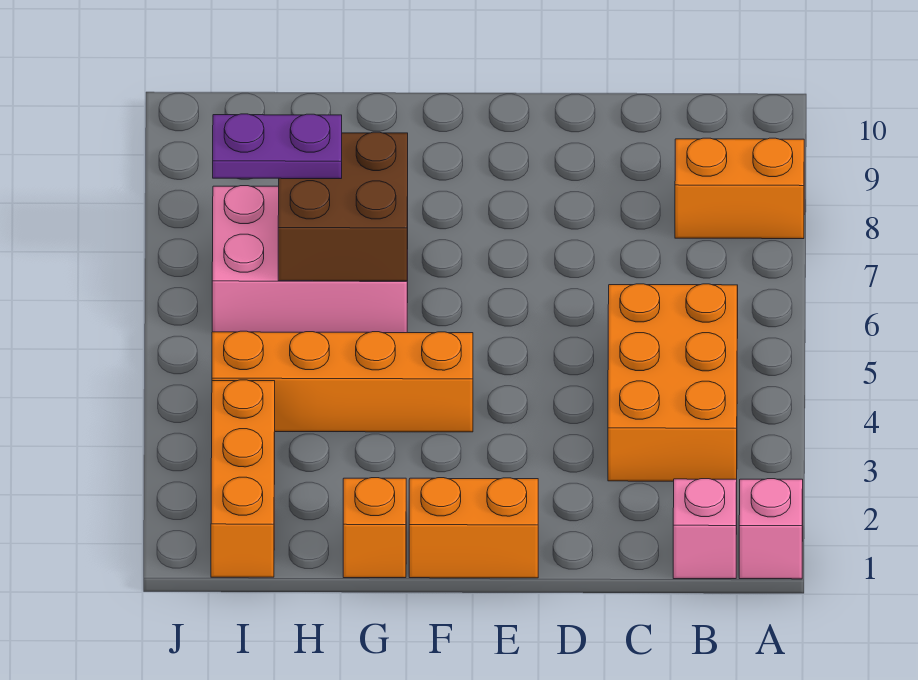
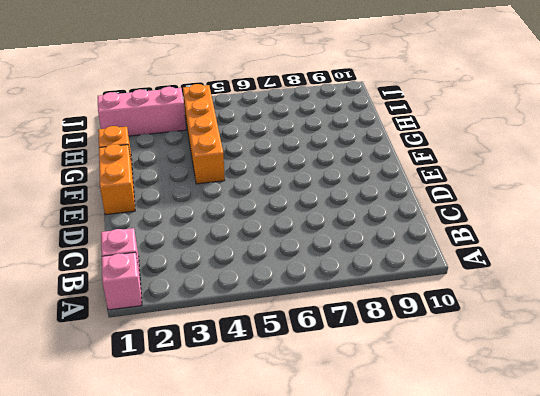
pink brick I1:I3 level 1 -> orange brick I1:I3 level 1
none -> orange brick A8:B8 level 1
none -> orange brick B3:C5 level 1

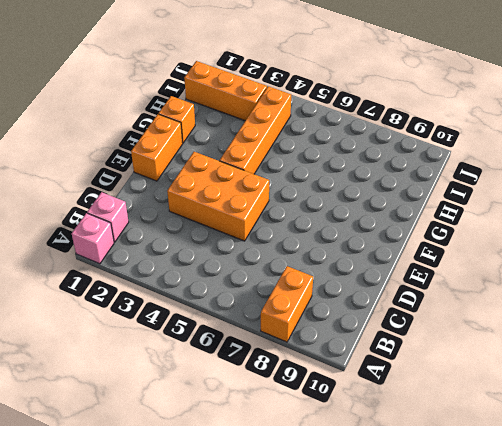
orange brick D3:E5 level 1 -> orange brick B3:C5 level 1
none -> pink brick G6:I7 level 1
none -> brown brick G6:H7 level 2

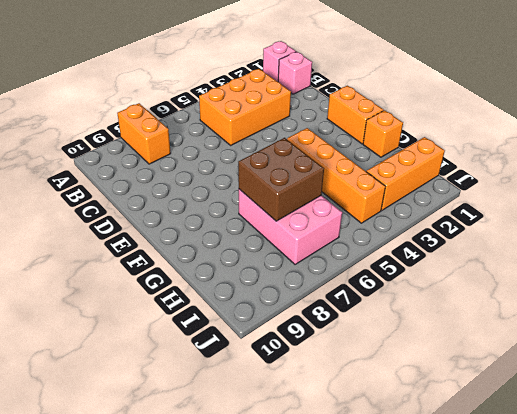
none -> purple plate H7:I7 level 3

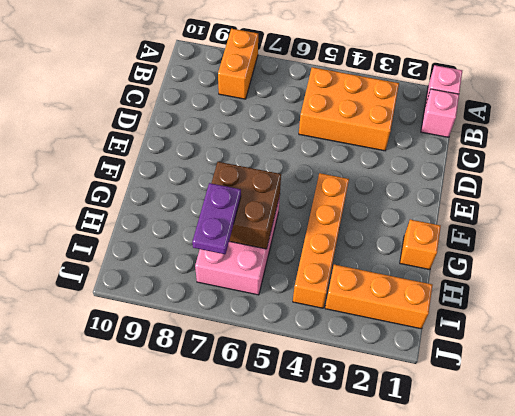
none -> orange brick E1:F1 level 1

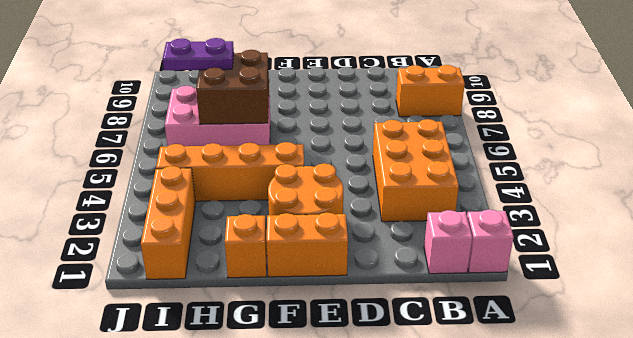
orange round brick E2:F3 level 1 -> none

